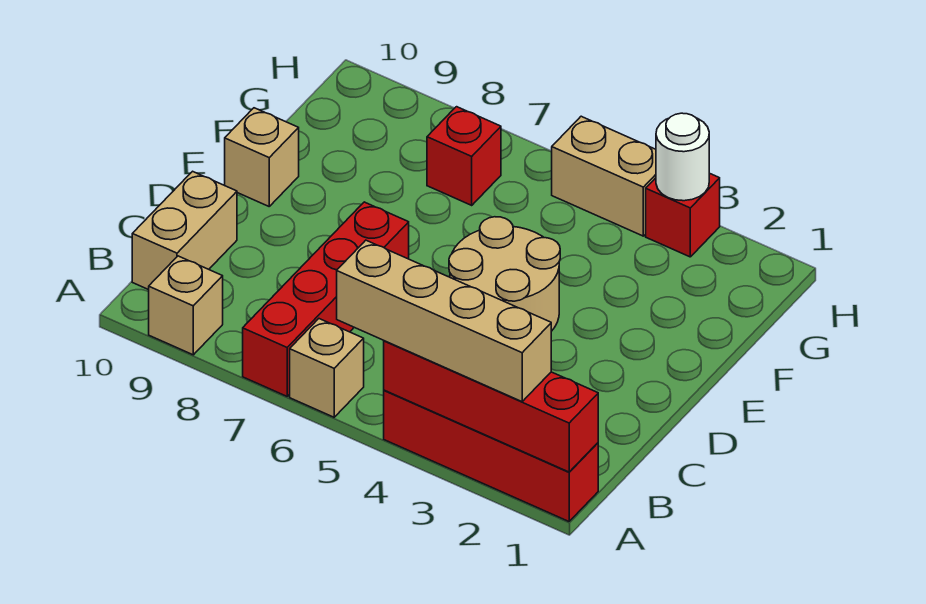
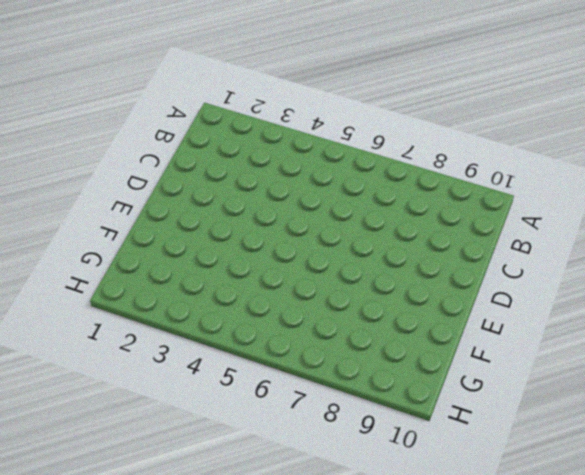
none -> red brick A1:A4 level 1
none -> tan brick A6 level 1
none -> red brick A7:D7 level 1

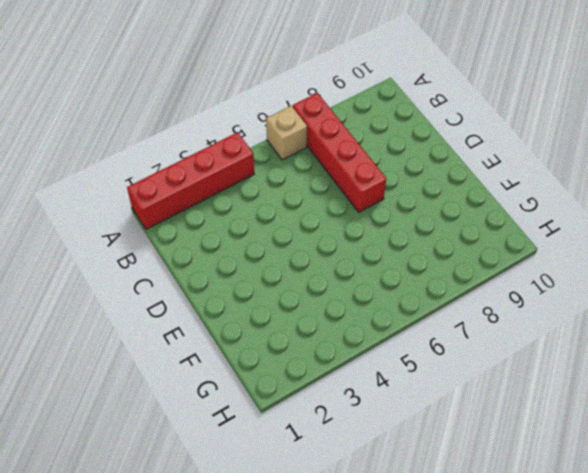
none -> tan brick A9 level 1
none -> tan brick B10:C10 level 1
none -> tan round brick D4:E5 level 1

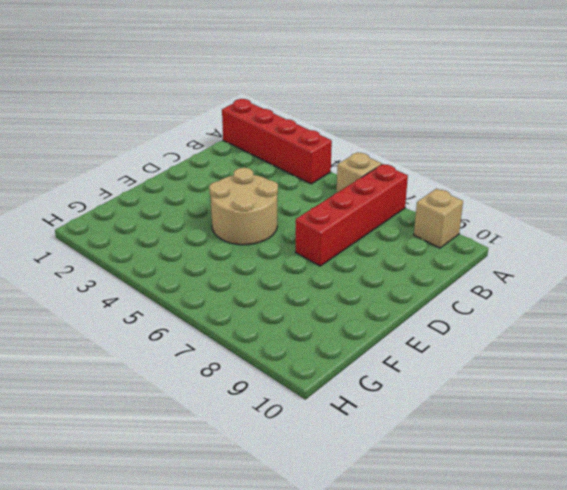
none -> tan brick B10:C10 level 1
none -> tan brick E10 level 1
none -> red brick G7 level 1

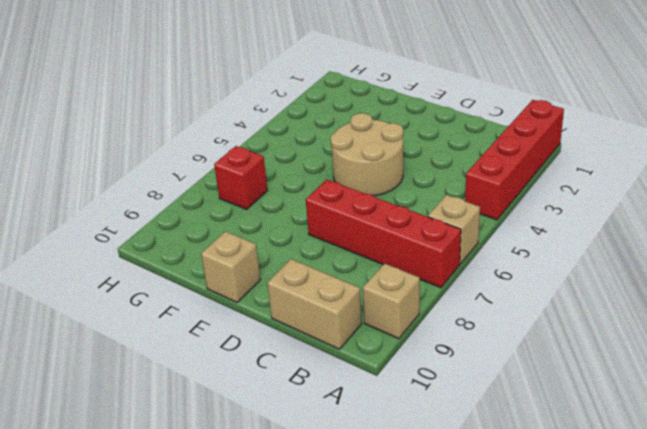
none -> red brick H3 level 1
none -> tan brick H4:H5 level 1
none -> red brick A1:A4 level 2

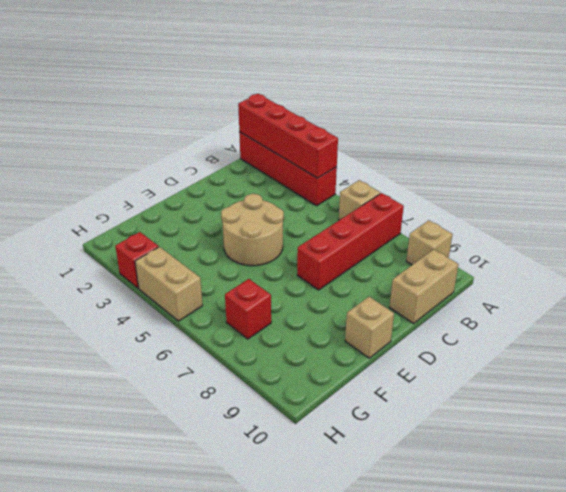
none -> white round brick H3 level 2
none -> tan brick A2:A5 level 3

